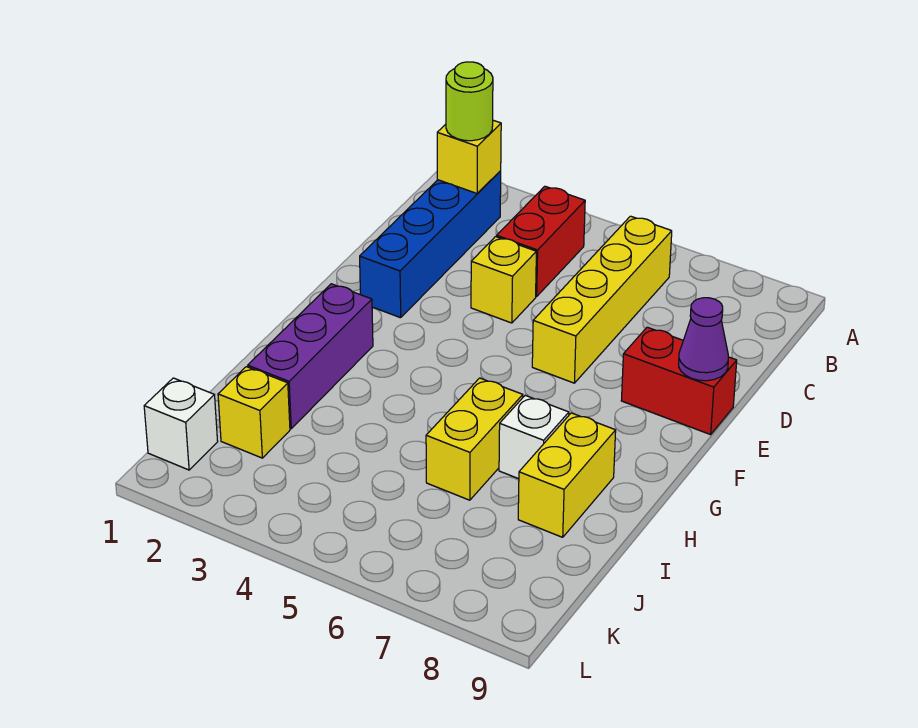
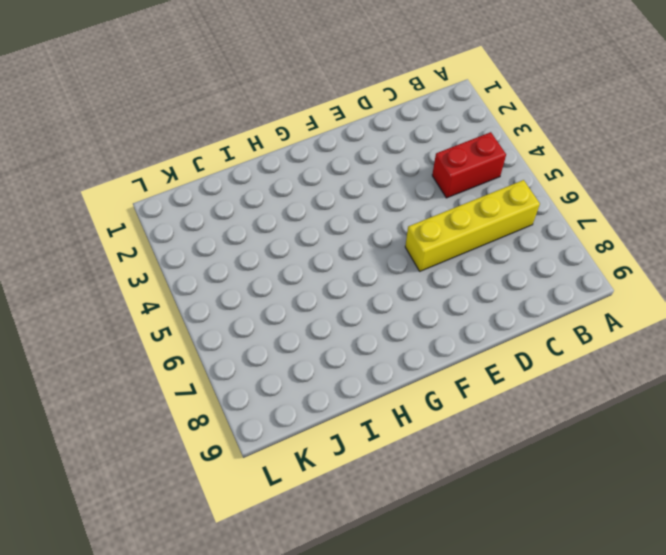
none -> blue brick B2:E2 level 1
none -> yellow brick D4 level 1
none -> red brick E8:E9 level 1

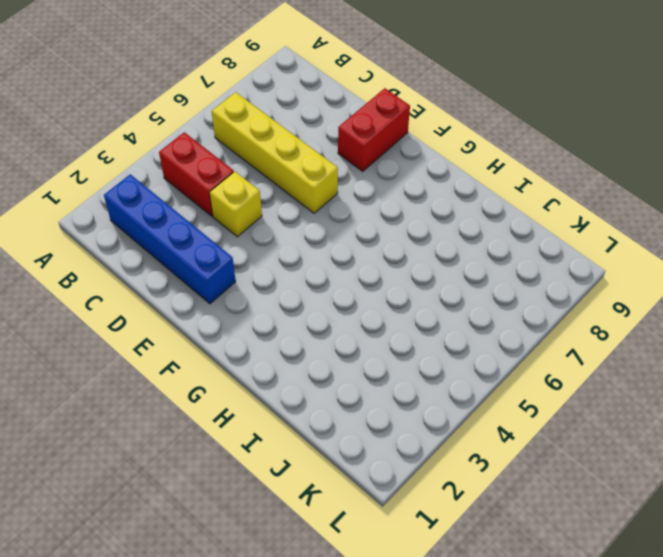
none -> purple brick G2:I2 level 1
none -> yellow brick H6:I6 level 1
none -> white brick H7 level 1

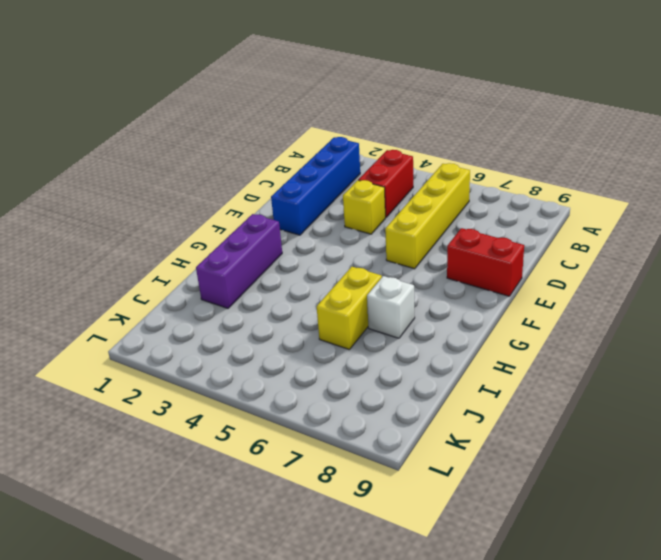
none -> yellow brick H8:I8 level 1
none -> yellow brick J2 level 1
none -> white brick K1 level 1

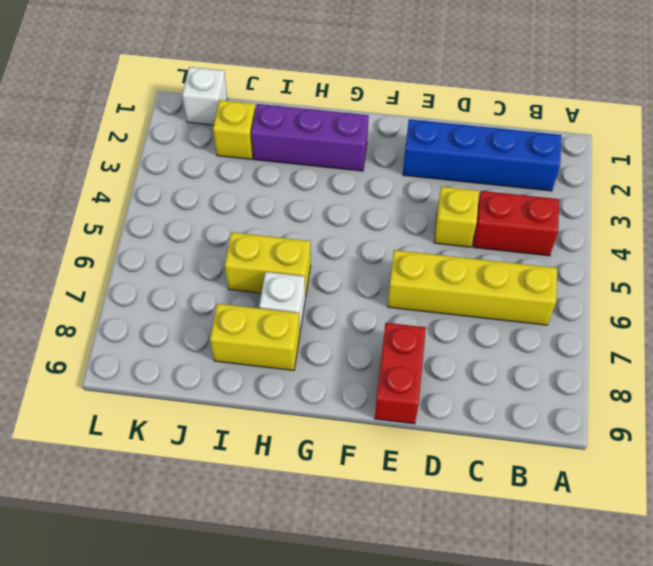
none -> yellow brick B2 level 2
none -> purple cone E9 level 2
none -> lime round brick B2 level 3

